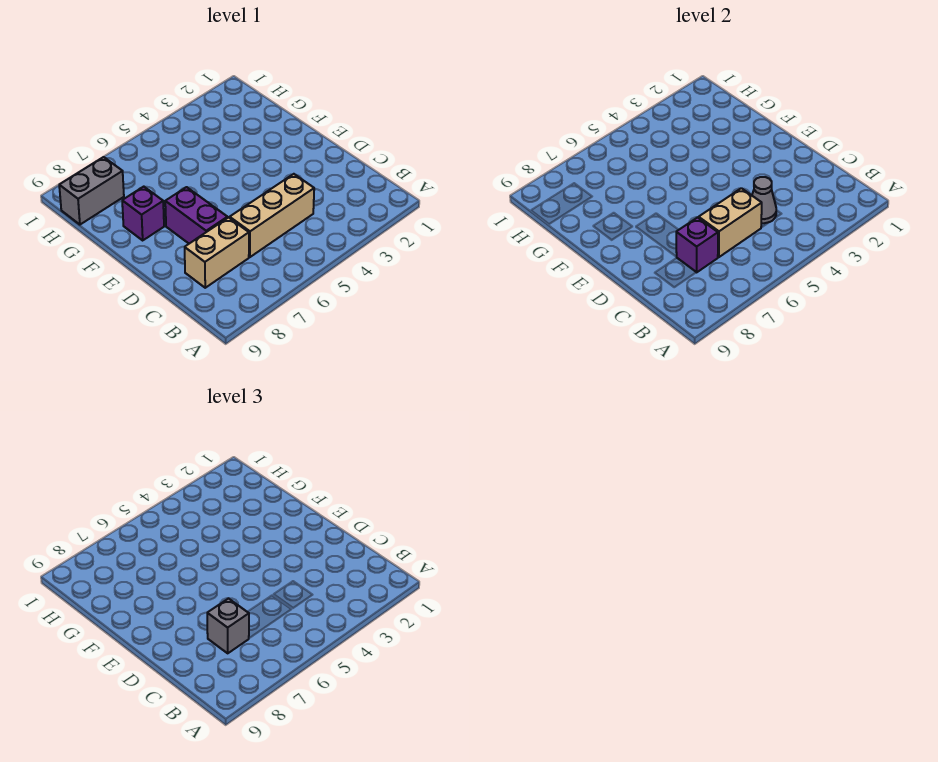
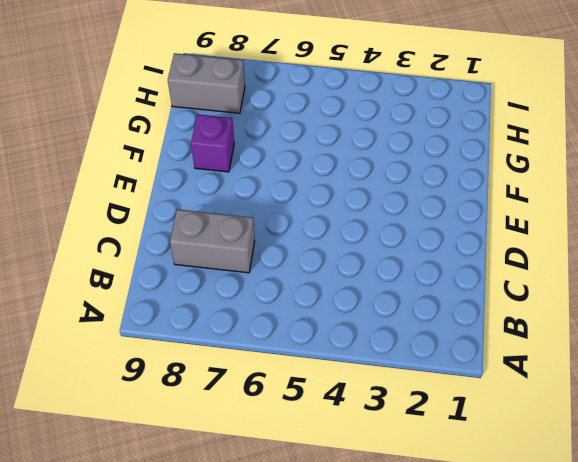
grey brick C7:C8 level 1 -> tan brick C7:C8 level 1
none -> tan brick C4:C6 level 1
none -> purple brick D7:E7 level 1

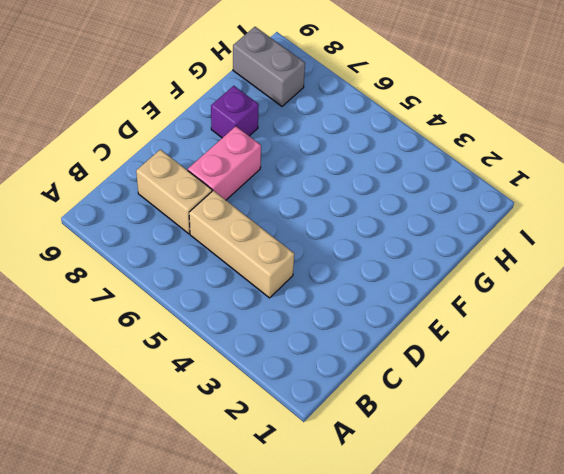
pink brick D7:E7 level 1 -> purple brick D7:E7 level 1
none -> grey cone C4 level 2
none -> tan brick C5:C6 level 2

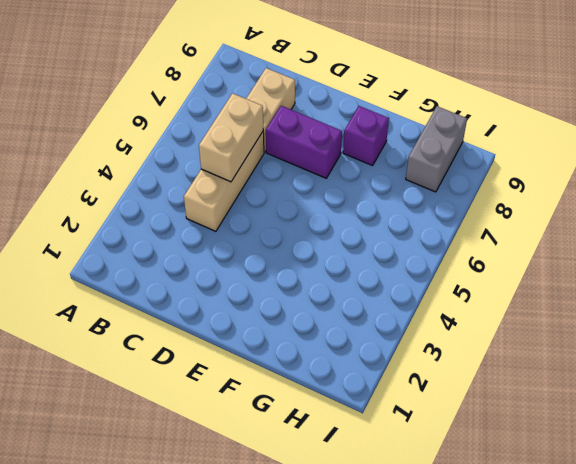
none -> grey cone C4 level 2
none -> purple brick C7 level 2

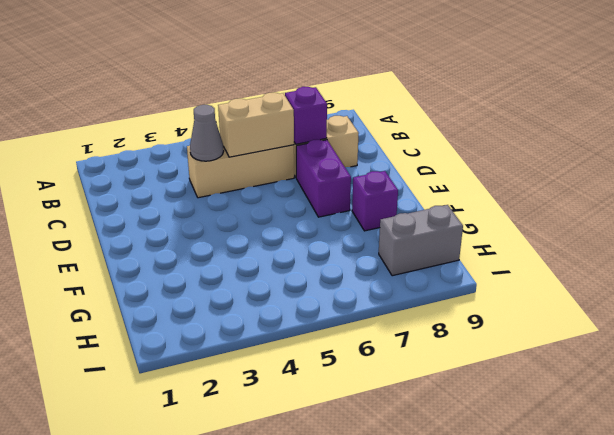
none -> grey brick C7 level 3

